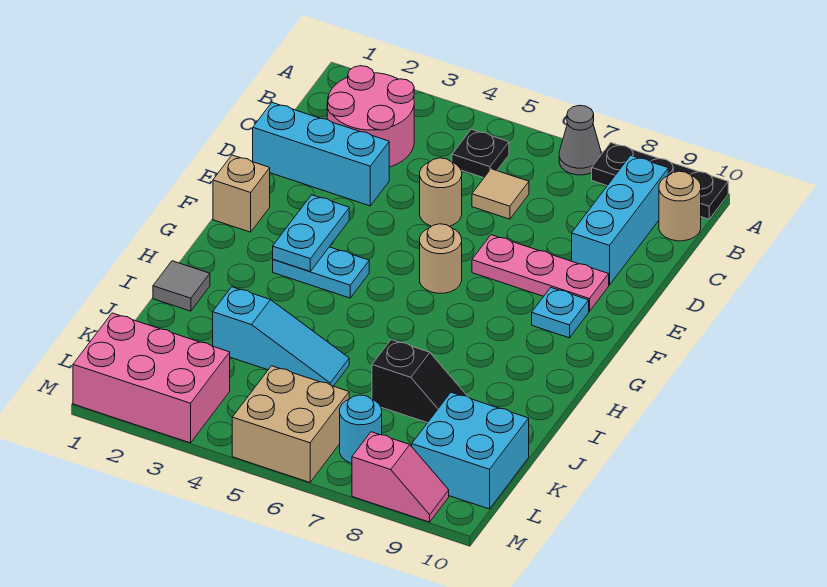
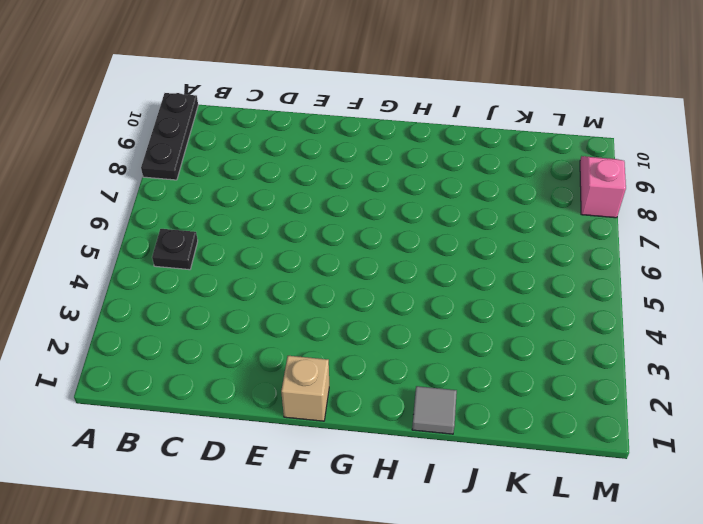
none -> grey cone A7 level 1
none -> pink round brick B2:C3 level 1
none -> cyan brick B9:D9 level 1

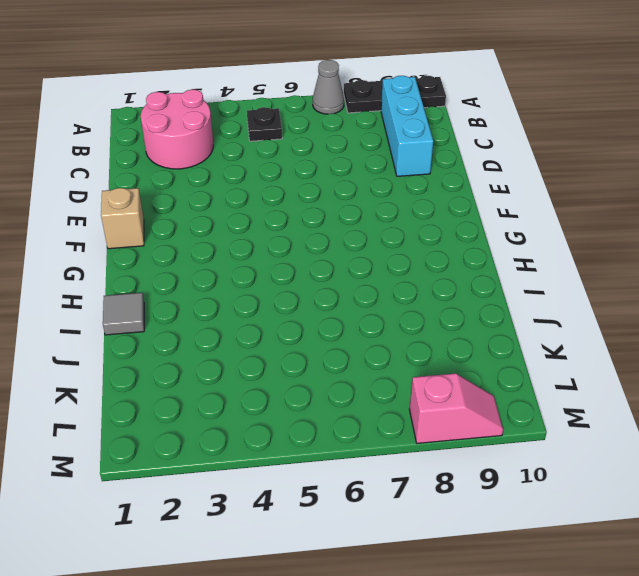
none -> tan round brick B10 level 1
none -> tan tile C6 level 1
none -> cyan brick D1:D3 level 1

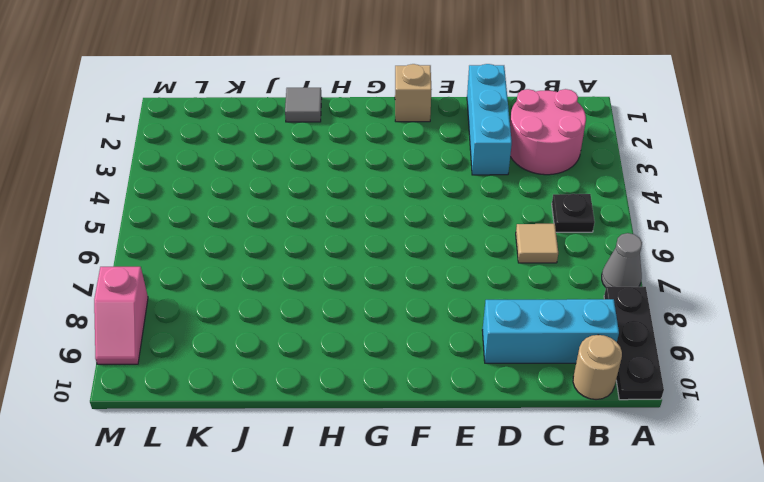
none -> tan round brick D5 level 1
none -> pink plate E7:E9 level 1
none -> tan round brick F6 level 1

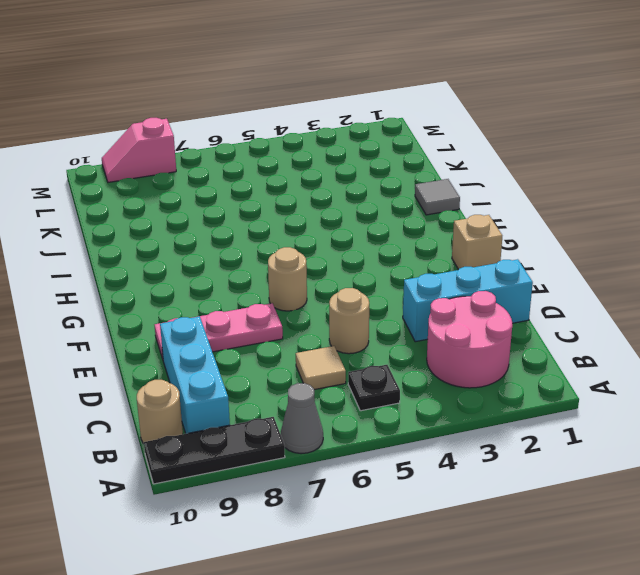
none -> cyan plate F9 level 1
none -> cyan plate G3:G4 level 1
none -> cyan slope J3:J5 level 1 top 3

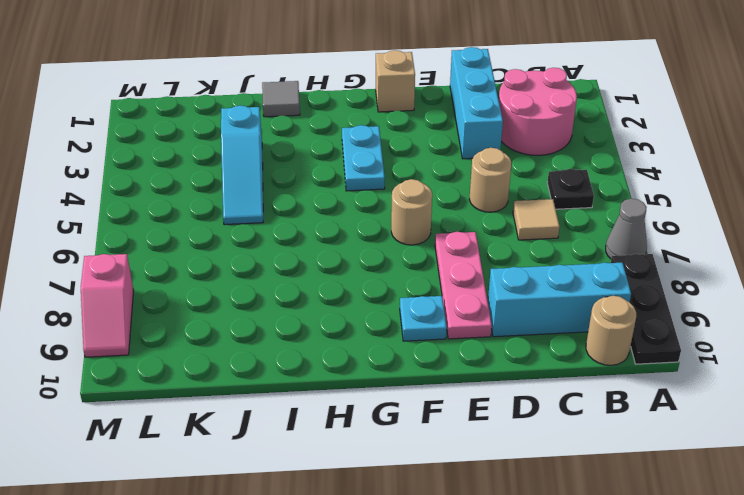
none -> black slope J7:J8 level 1 top 7
none -> cyan brick K9:L10 level 1
none -> pink brick L1:M3 level 1

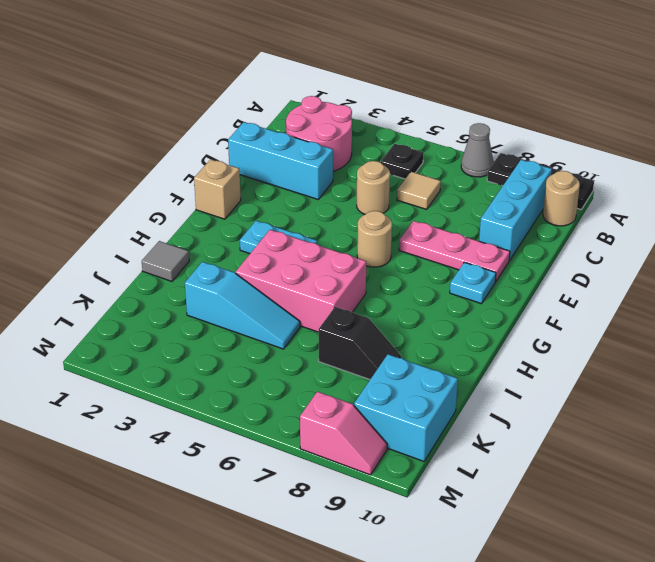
pink brick H4:I6 level 1 -> pink brick L1:M3 level 1
none -> tan brick L5:M6 level 1
none -> cyan round brick L7 level 1
none -> cyan plate F3:G3 level 2

